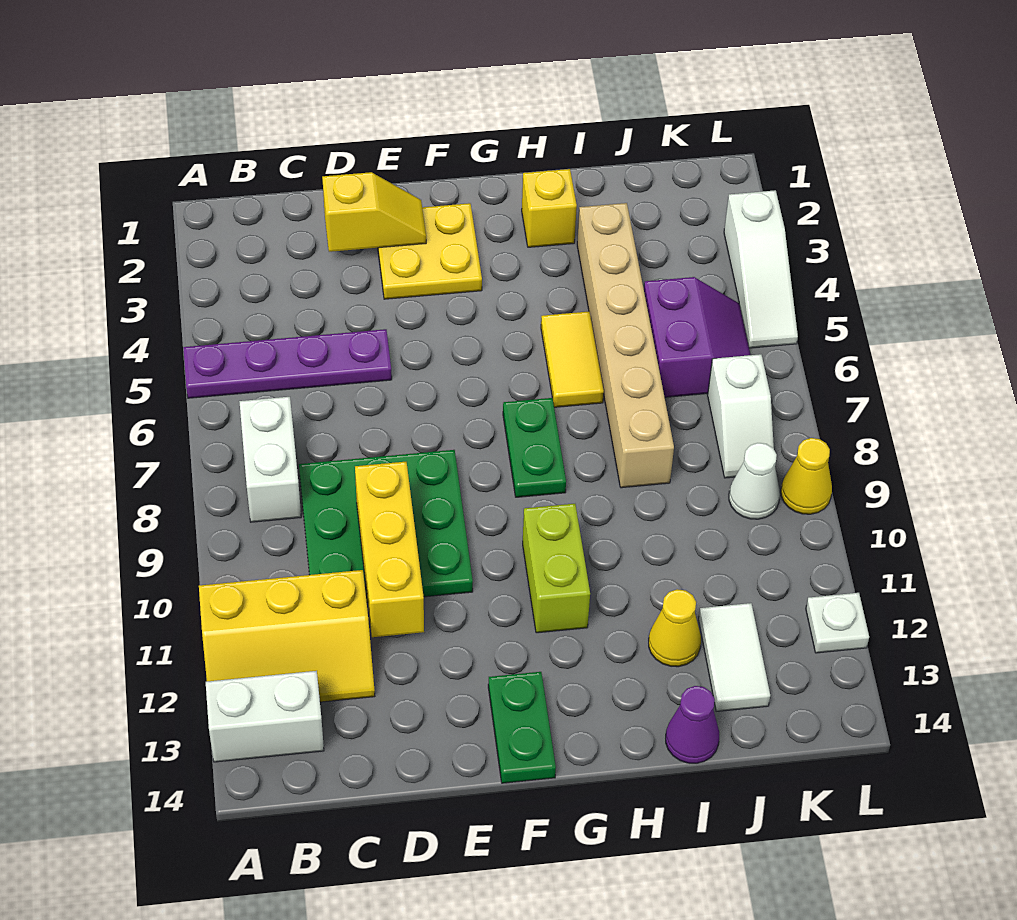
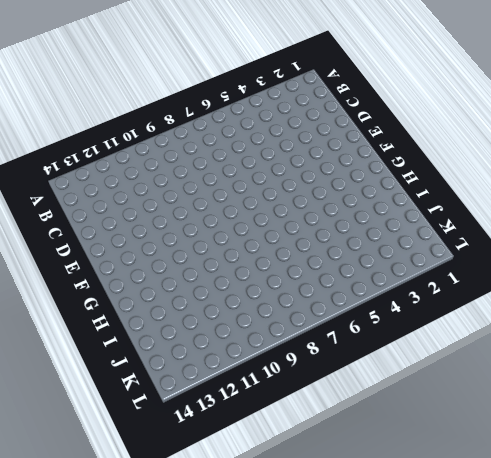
none -> purple plate A5:D5 level 1
none -> yellow slope A11:C12 level 1 top 11
none -> white brick A13:B13 level 1

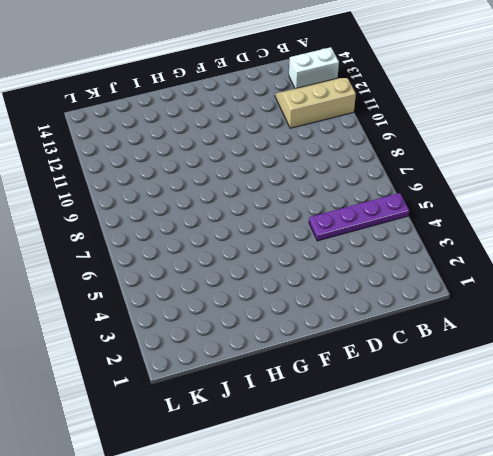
tan slope A11:C12 level 1 top 11 -> yellow slope A11:C12 level 1 top 11
none -> white brick B7:B8 level 1
none -> green plate C8:E10 level 1
none -> yellow plate E2:F3 level 1

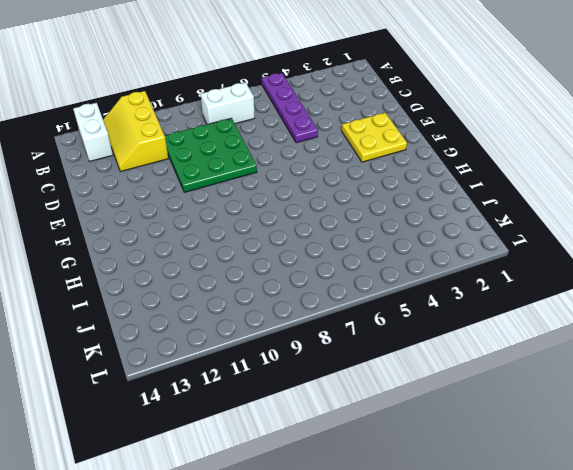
none -> green plate F13:F14 level 1
none -> green plate G7:G8 level 1
none -> lime brick G10:G11 level 1

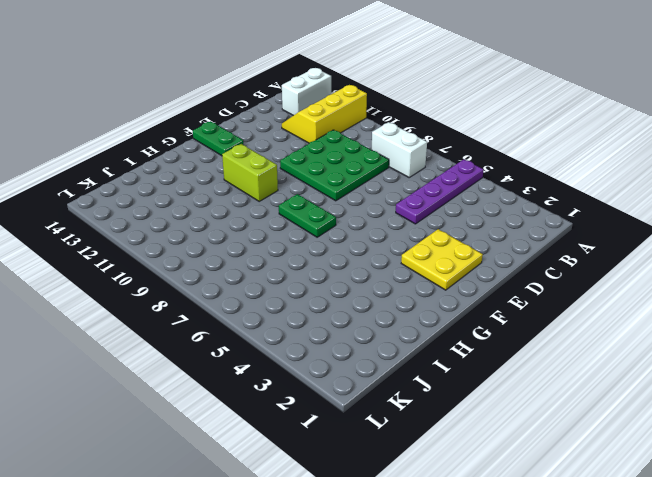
none -> yellow brick H2 level 1
none -> yellow tile H5:H6 level 1
none -> tan brick I3:I8 level 1

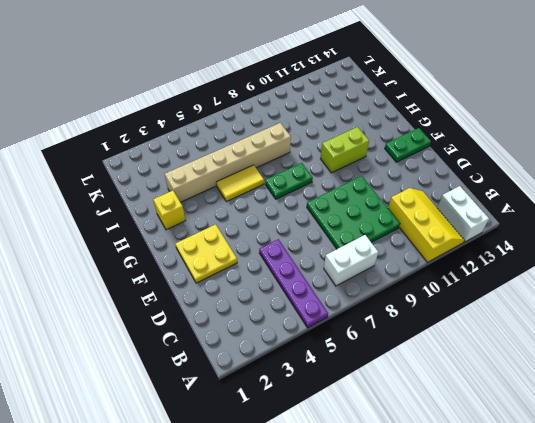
none -> yellow cone I12 level 1
none -> purple cone I14 level 1
none -> purple slope J5:K6 level 1 top J

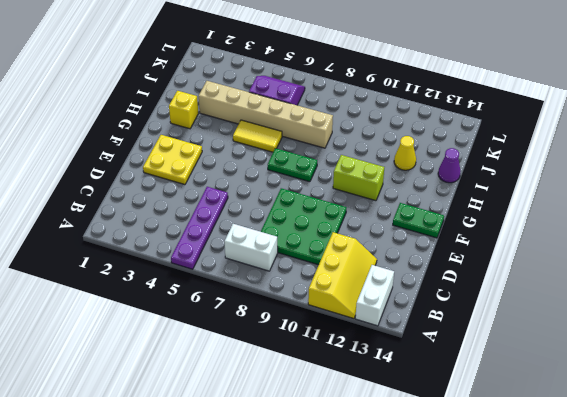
none -> white tile J12:J13 level 1
none -> white slope K7:K8 level 1 top 7
none -> white cone K9 level 1

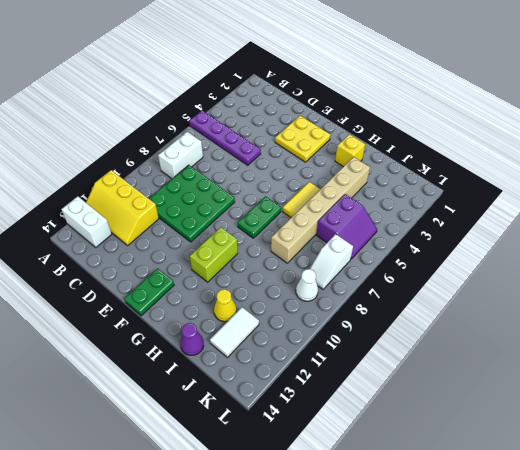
none -> white slope L3:L5 level 1 top 3
none -> yellow cone L9 level 1
none -> white plate L12 level 1

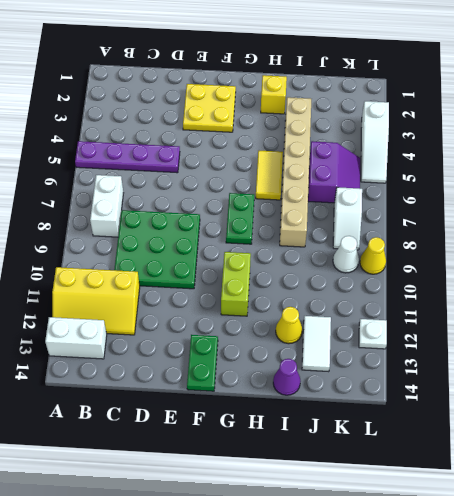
none -> yellow slope D2:E2 level 2 top D
none -> yellow brick D9:D11 level 2

